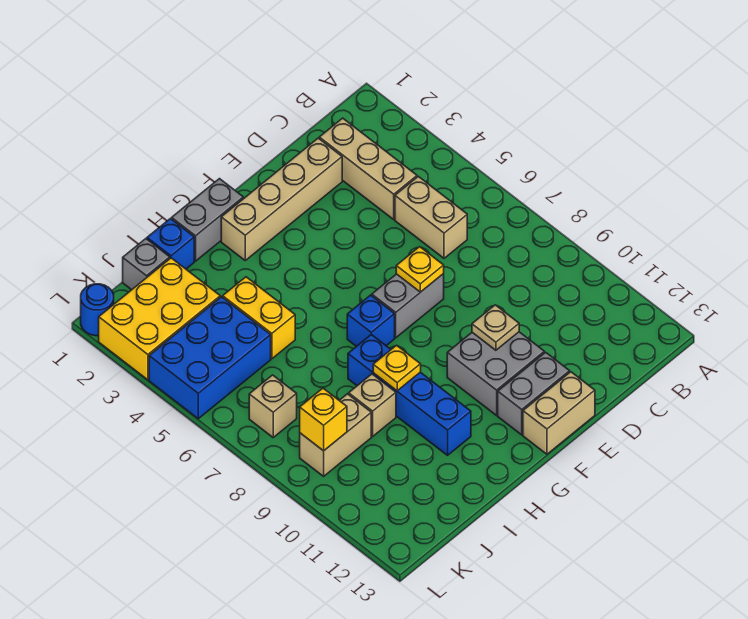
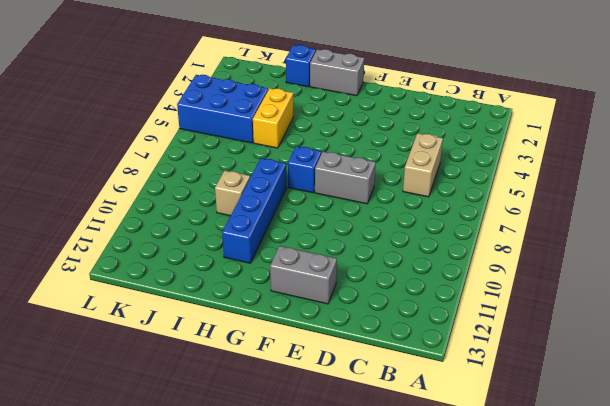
none -> tan brick C2:C4 level 1
none -> tan brick D2:G2 level 1
none -> grey brick E10:F11 level 1

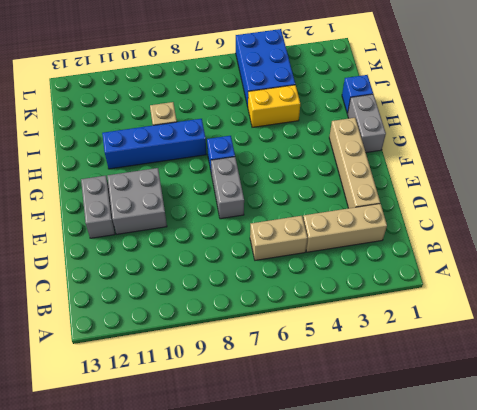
none -> tan brick E13:F13 level 1
none -> grey brick J1 level 1
none -> yellow brick J2:L3 level 1

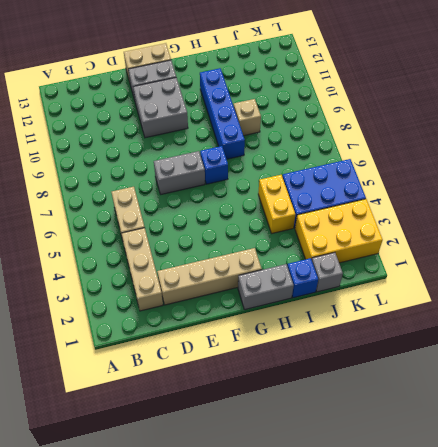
none -> tan brick J9:K9 level 1
none -> tan brick K7 level 1
none -> blue round brick L1 level 1

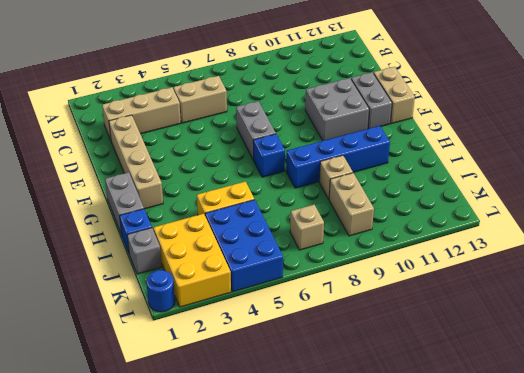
none -> yellow plate E7 level 2
none -> tan plate E10 level 2
none -> yellow plate H9 level 2

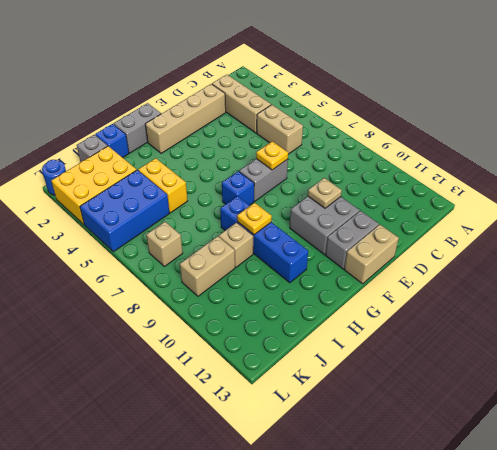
none -> yellow brick K9 level 2

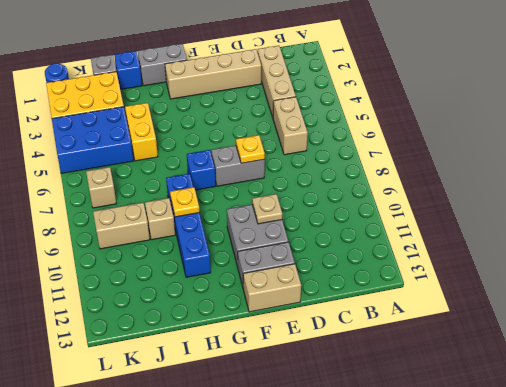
none -> yellow brick K9 level 2

